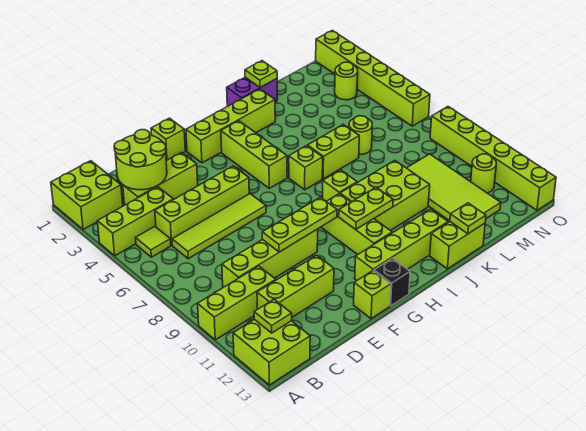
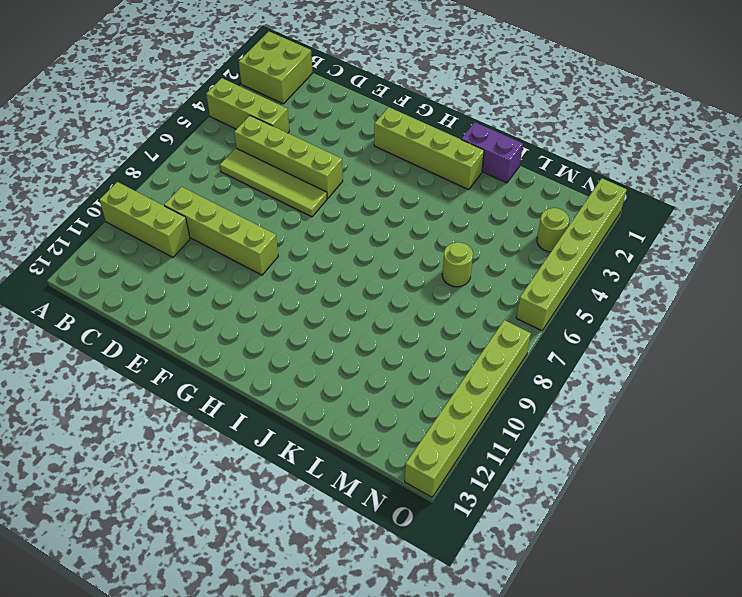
none -> lime brick A12:B13 level 1
none -> lime tile B5 level 1
none -> lime brick C3:E3 level 1
none -> lime brick C11:E11 level 1

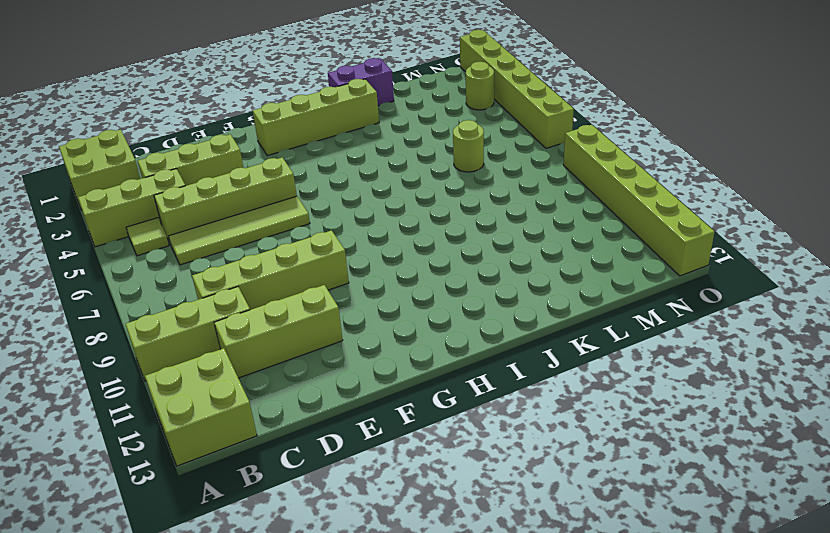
none -> lime brick F1 level 1
none -> lime brick F13 level 1
none -> lime brick G12:J12 level 1
none -> black brick G13 level 1

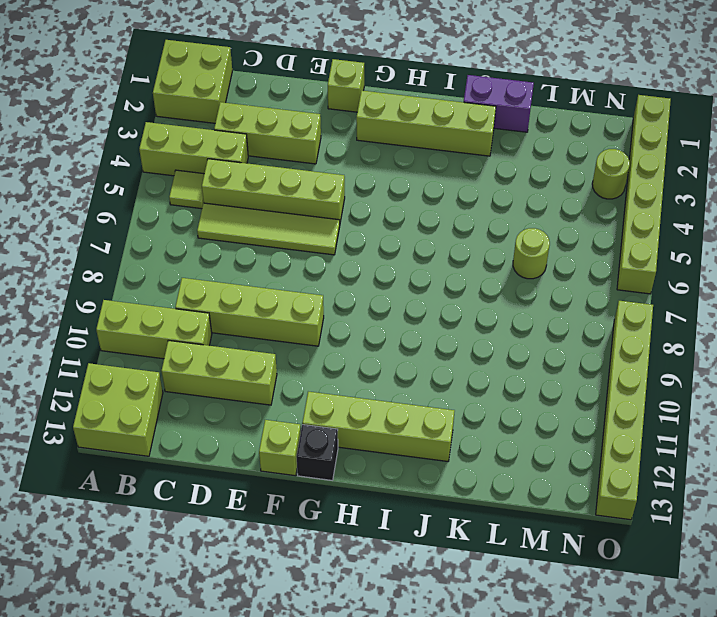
none -> lime brick H3:H5 level 1
none -> lime brick H9:H11 level 1
none -> lime brick I6 level 1
none -> lime brick I8 level 1

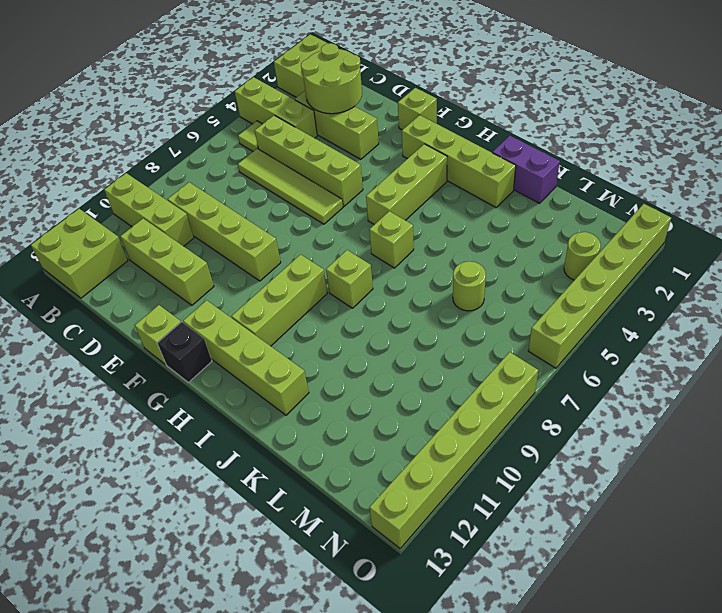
none -> lime brick I9:K10 level 1
none -> lime brick J6:K6 level 1
none -> lime brick J13:K13 level 1
none -> lime tile L9:M12 level 1

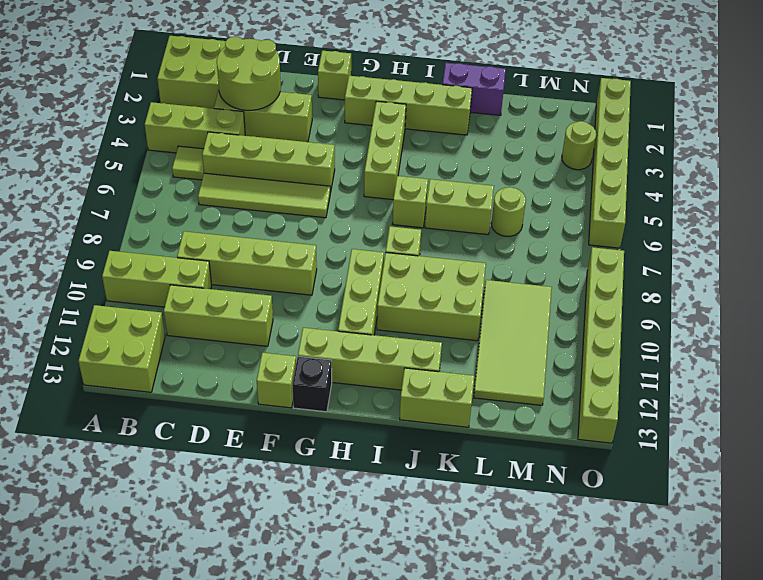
none -> lime round brick N11 level 1
none -> lime plate B12 level 2
none -> lime plate E9:G9 level 2
none -> lime plate H10:I10 level 2

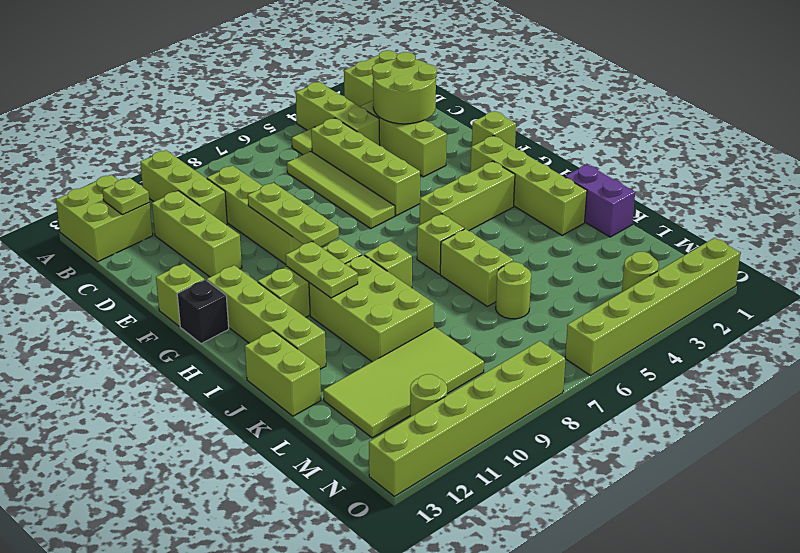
none -> lime plate K1 level 2
none -> lime plate K13 level 2

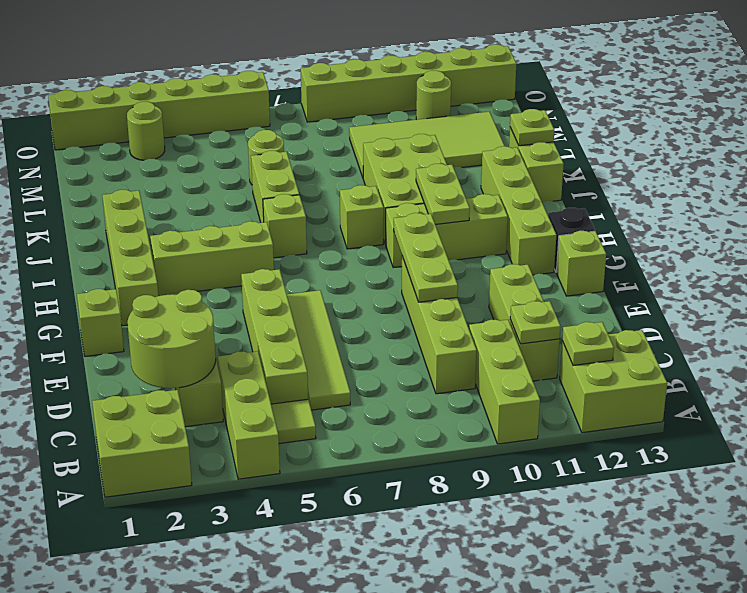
lime plate C11 level 2 -> lime plate K1 level 2
none -> purple brick J1:K1 level 1

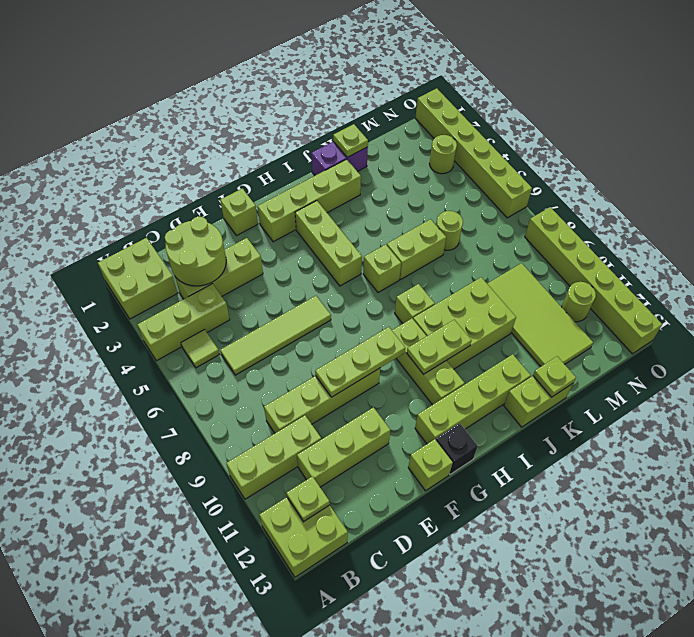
none -> lime brick C5:F5 level 1

